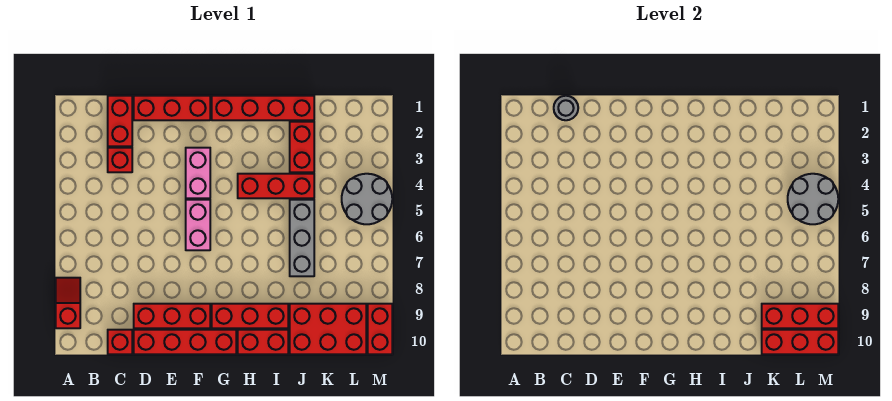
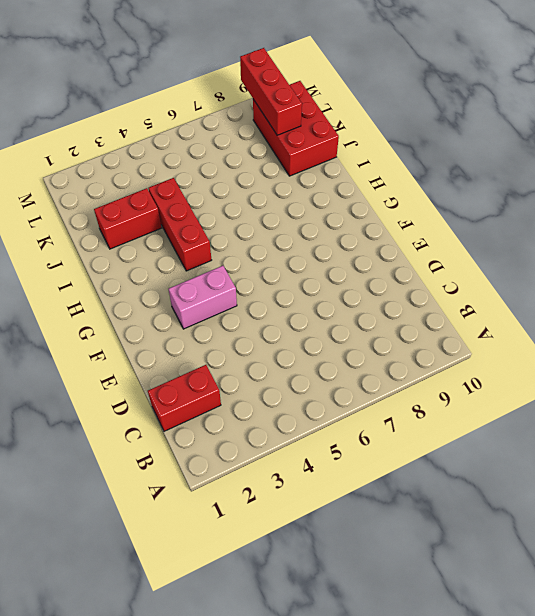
none -> red slope A8:A9 level 1 top 9
none -> red brick C3 level 1
none -> red brick C10 level 1

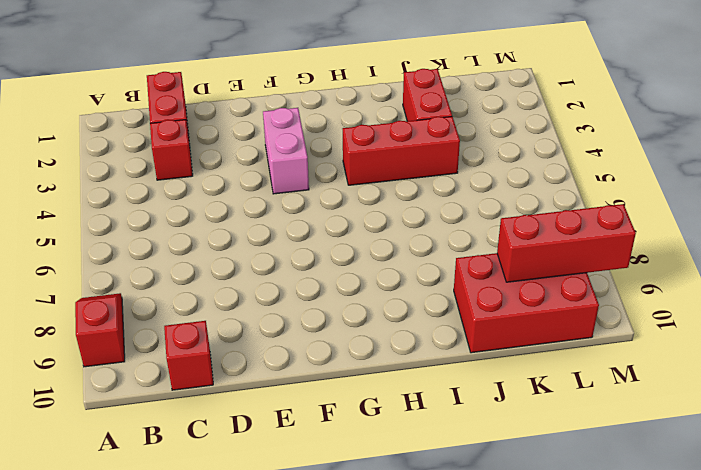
none -> red brick D1:F1 level 1
none -> red brick D9:F9 level 1
none -> red brick D10:G10 level 1

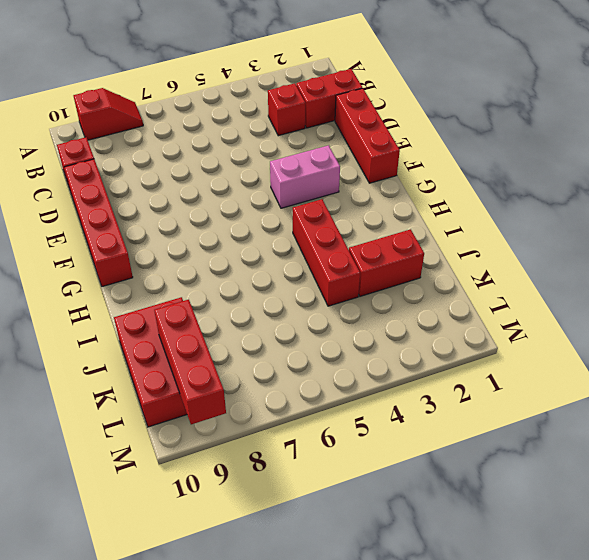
none -> red brick D9:F9 level 1
none -> pink brick F5:F6 level 1
none -> red brick G1:J1 level 1

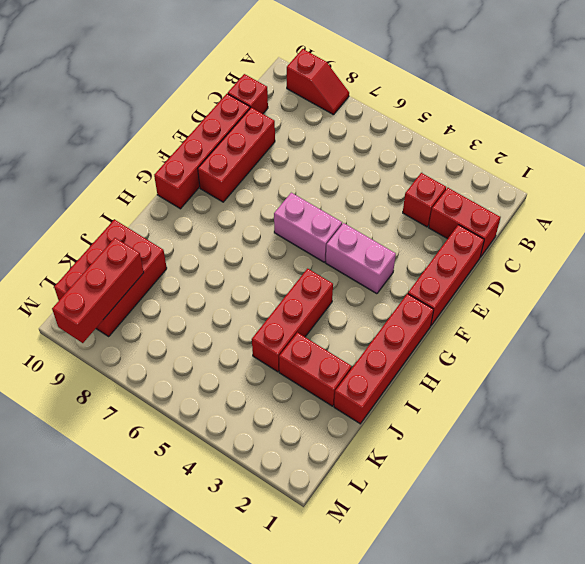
none -> red brick G9:I9 level 1
none -> red brick H10:I10 level 1
none -> grey brick J5:J7 level 1

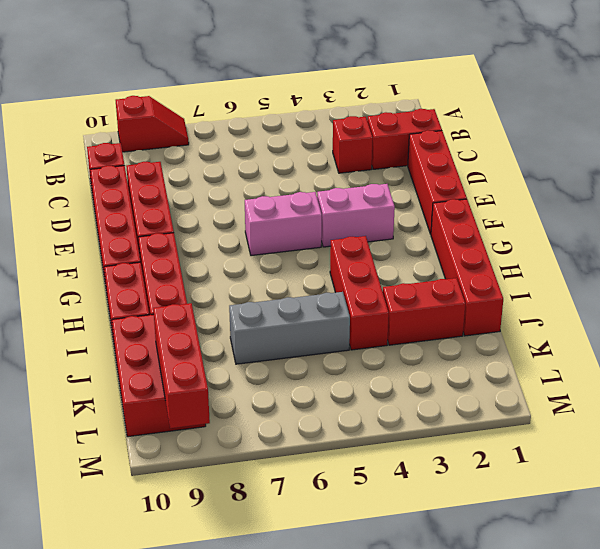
none -> grey round brick L4:M5 level 1
none -> red brick M9:M10 level 1
none -> grey round brick C1 level 2

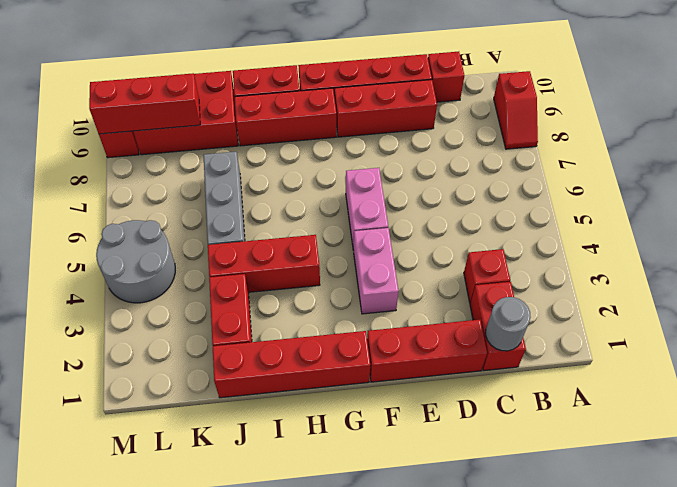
none -> red brick K10:M10 level 2
none -> grey round brick L4:M5 level 2

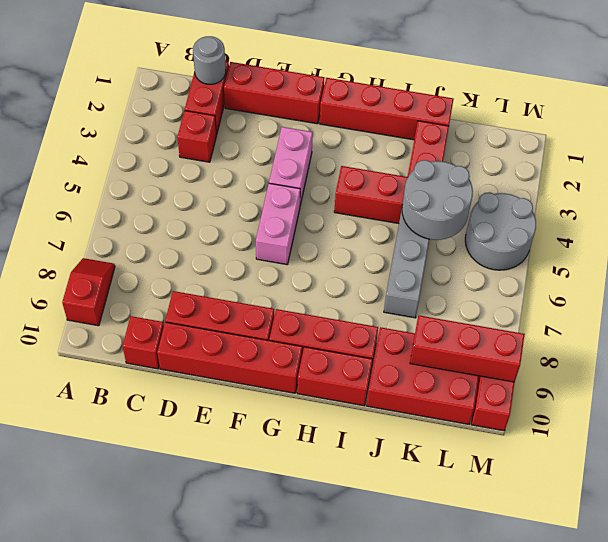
grey round brick J4:K5 level 2 -> grey round brick L4:M5 level 2
none -> red brick K10:M10 level 2

